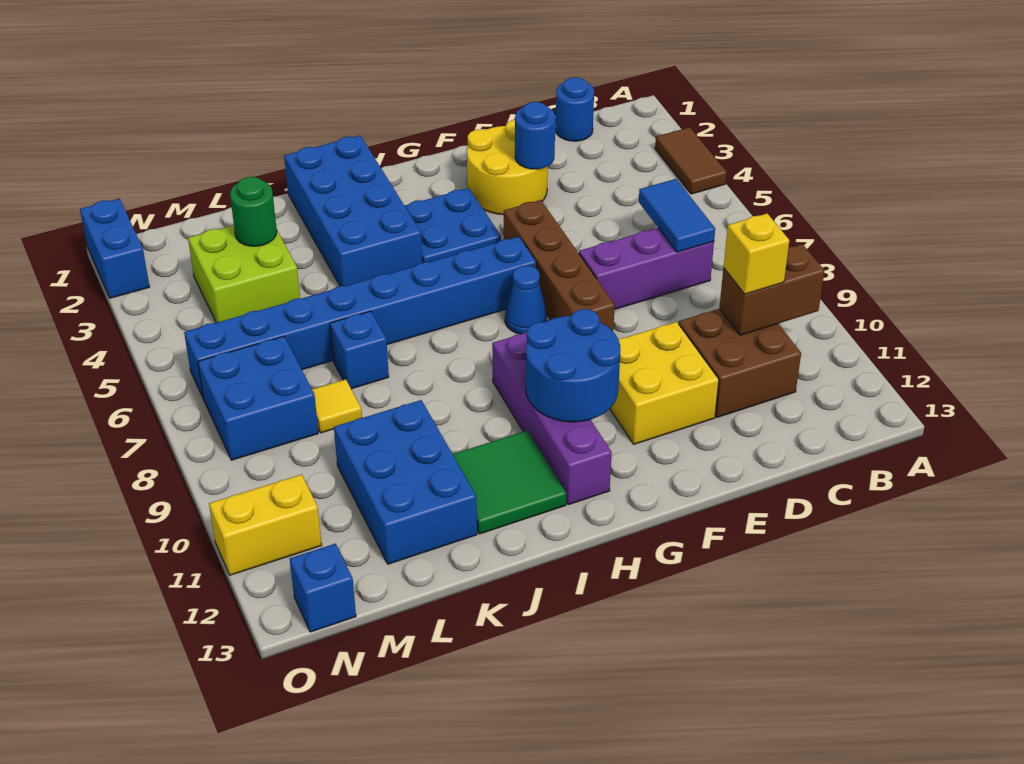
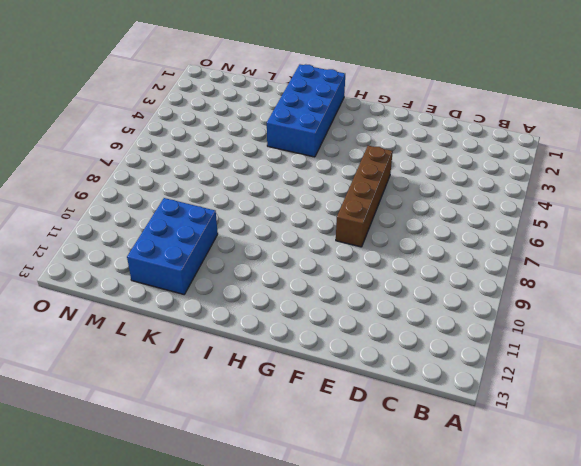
none -> brown tile A3:A4 level 1
none -> blue round brick C1 level 1
none -> purple brick C7:E7 level 1

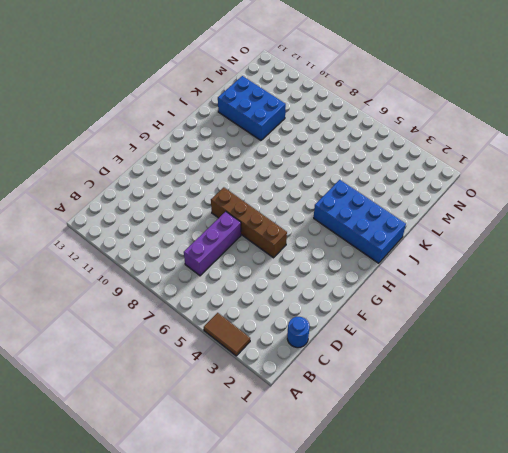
none -> brown brick C10:D11 level 1
none -> yellow round brick E2:F3 level 1
none -> yellow brick E10:F11 level 1

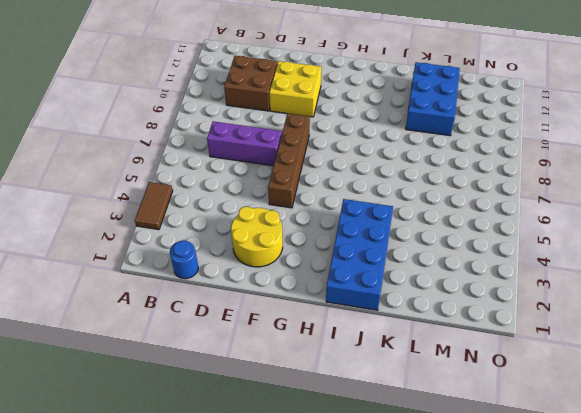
none -> blue plate G3:H4 level 1
none -> blue brick G6:N6 level 1
none -> blue cone G7 level 1

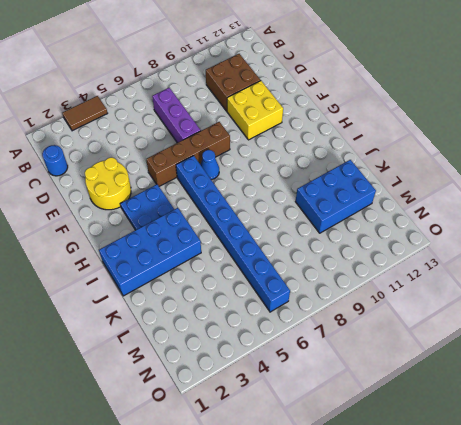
none -> purple brick H9:H12 level 1
none -> green tile I11:J12 level 1
none -> blue brick K7 level 1

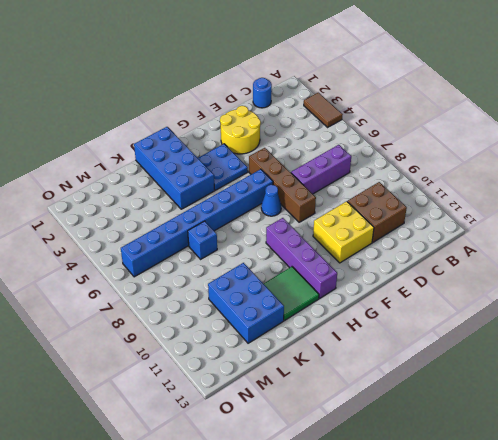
none -> lime brick L3:M4 level 1
none -> yellow tile L8 level 1
none -> blue brick M7:N8 level 1

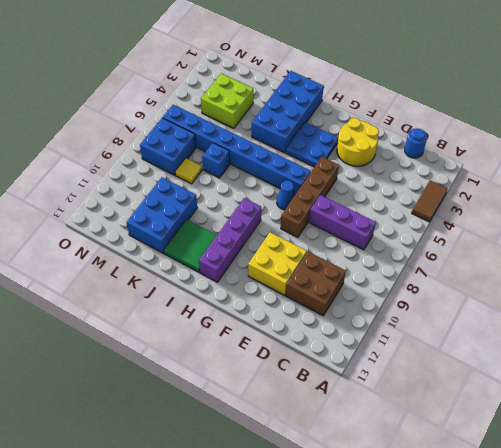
none -> yellow brick N11:O11 level 1
none -> blue brick N13 level 1
none -> blue brick O1:O2 level 1

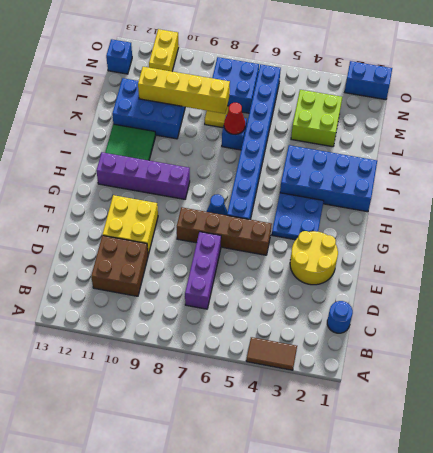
red cone K7 level 2 -> none
yellow brick L8:L11 level 2 -> none
none -> brown brick B10:C10 level 2
none -> blue tile C6:C7 level 2
none -> blue round brick E3 level 2

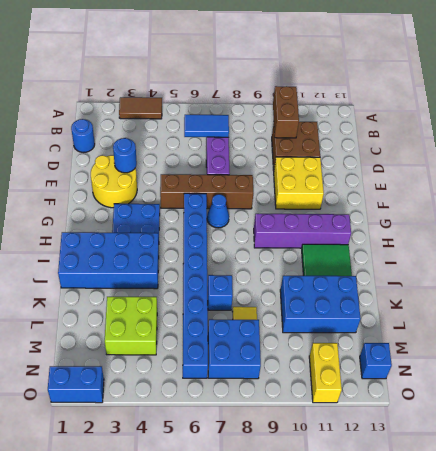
none -> blue round brick G10:H11 level 2
none -> green round brick L3 level 2
none -> yellow brick C10 level 3

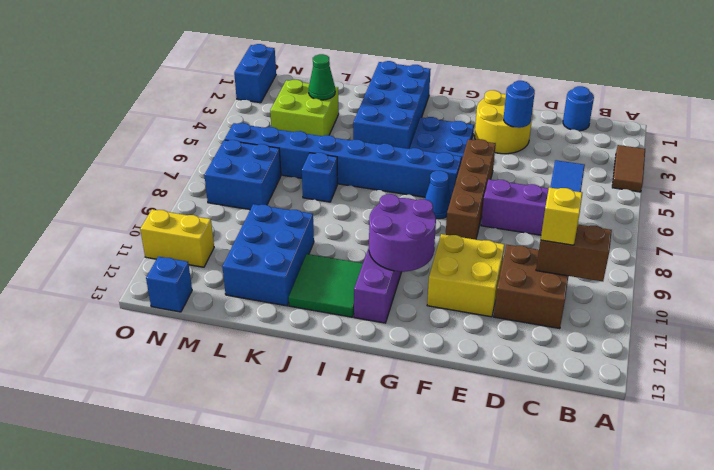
purple round brick G10:H11 level 2 -> blue round brick G10:H11 level 2
green cone L3 level 2 -> green round brick L3 level 2
none -> yellow tile L8 level 1

